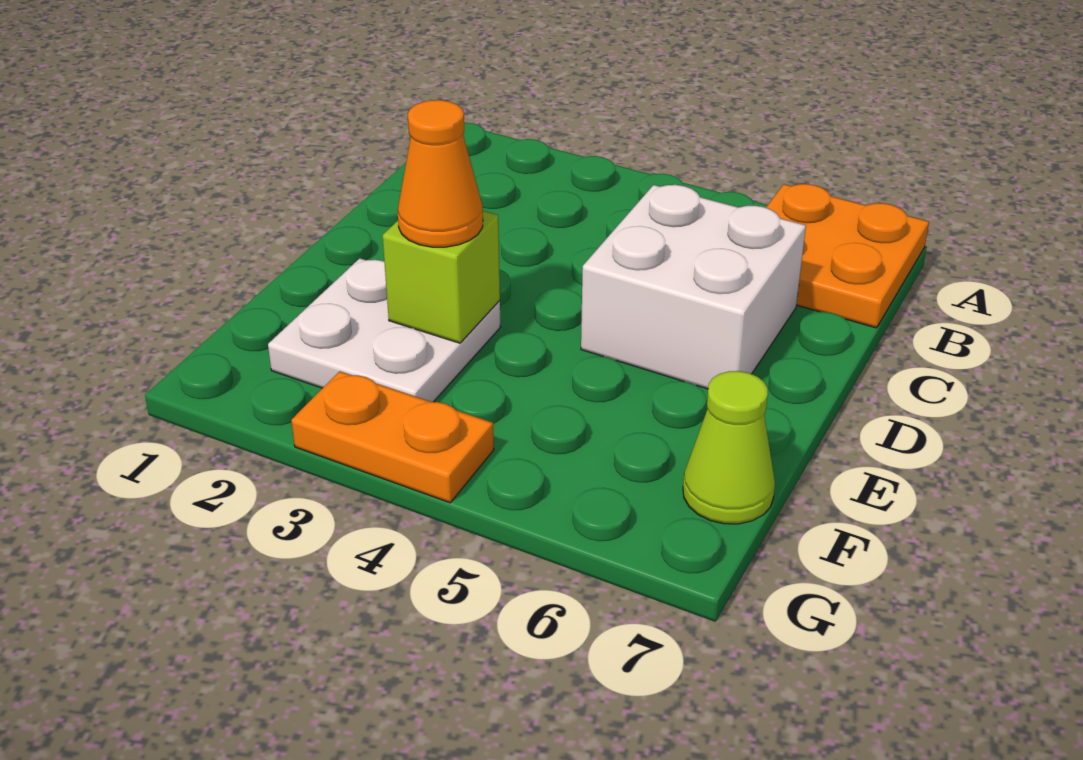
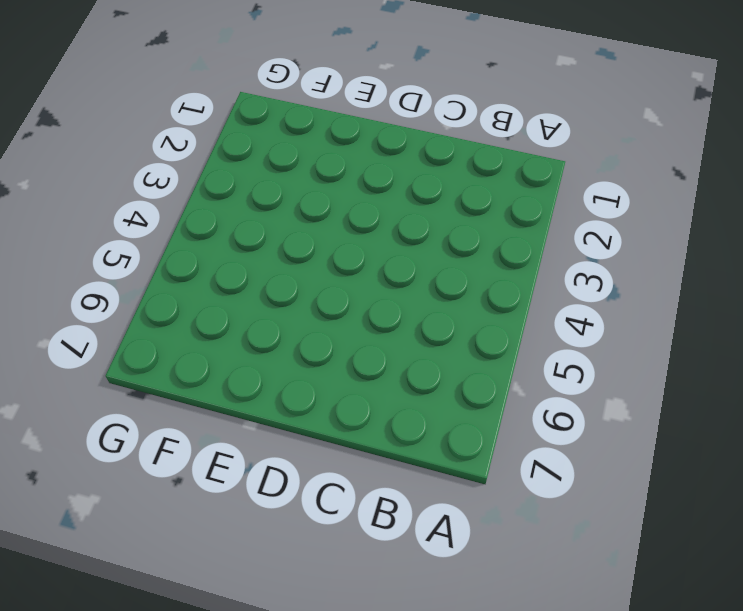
none -> orange plate A6:B7 level 1
none -> white brick C5:D6 level 1

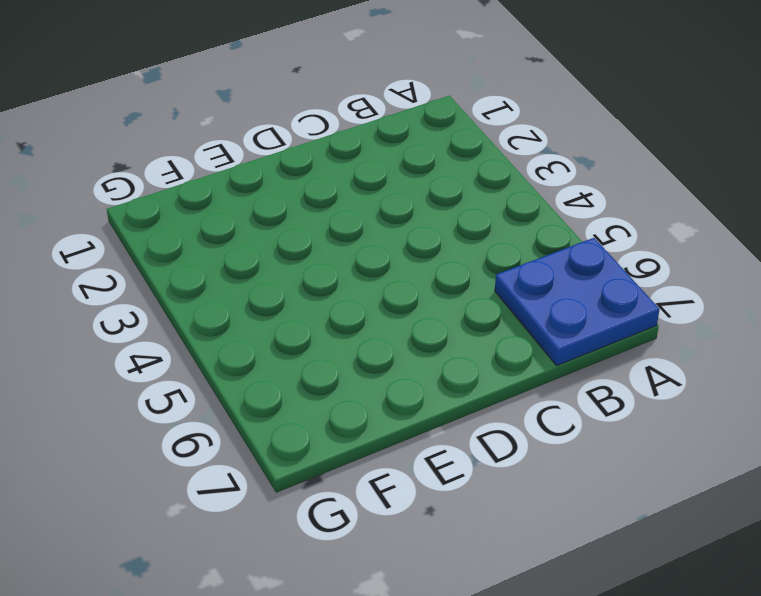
blue plate A6:B7 level 1 -> orange plate A6:B7 level 1
none -> white brick C5:D6 level 1
none -> white plate E2:F3 level 1

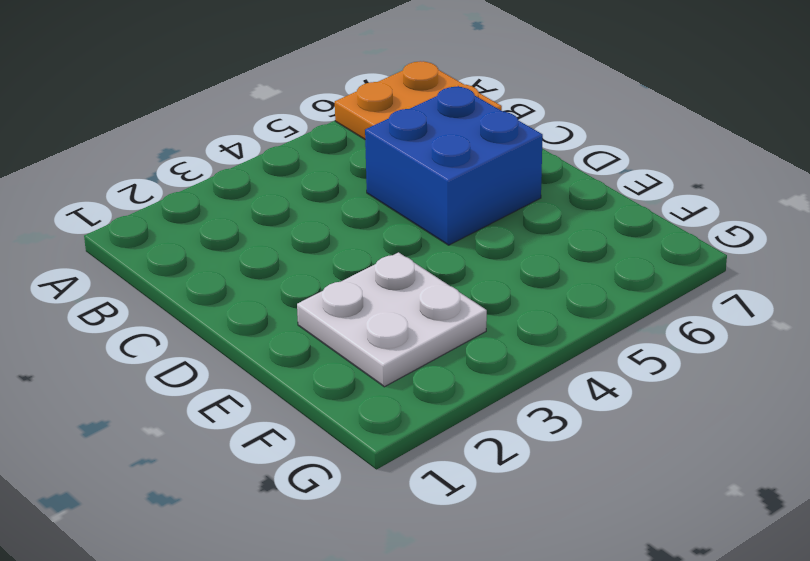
blue brick C5:D6 level 1 -> white brick C5:D6 level 1
none -> lime cone F7 level 1
none -> orange plate G3:G4 level 1

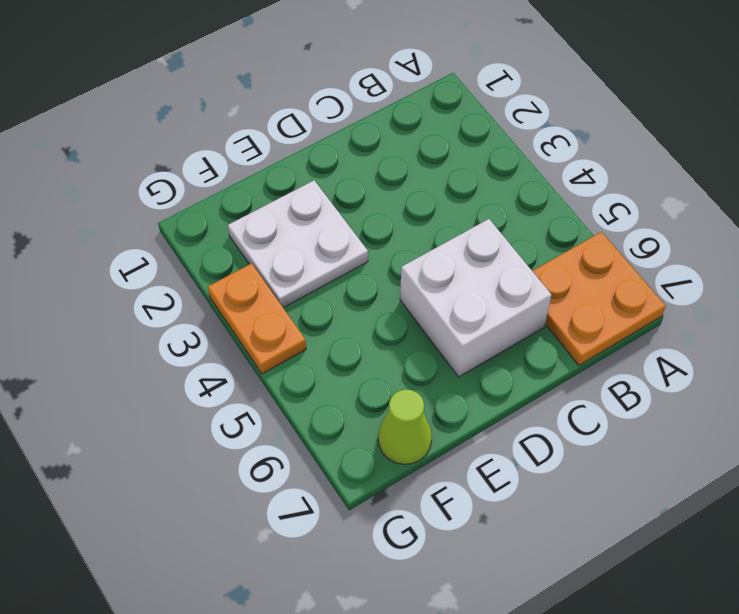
none -> lime brick E3 level 2
none -> orange cone E3 level 3

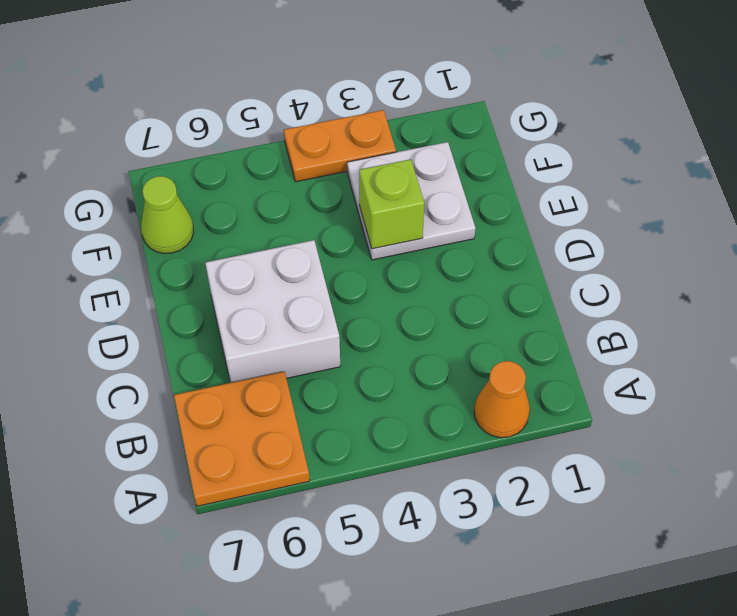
orange cone A2 level 1 -> orange cone E3 level 3

